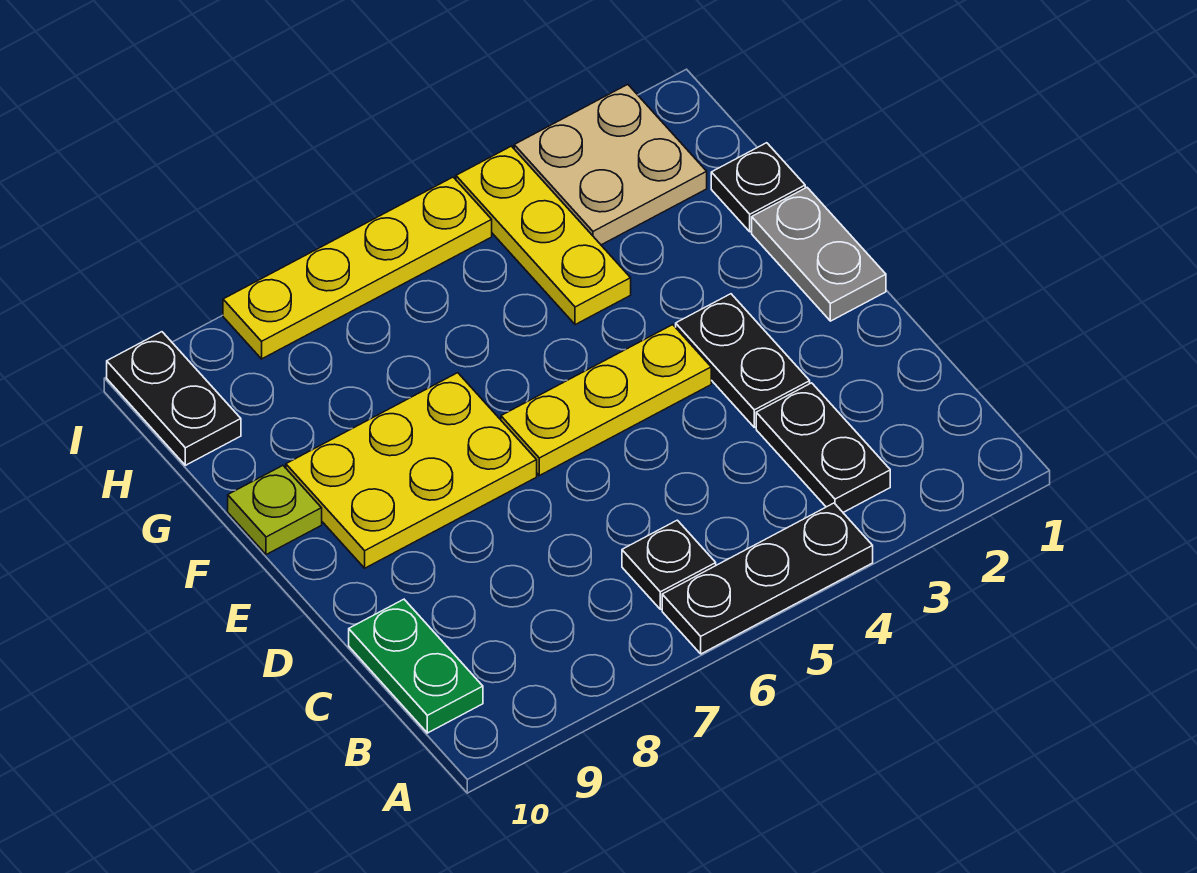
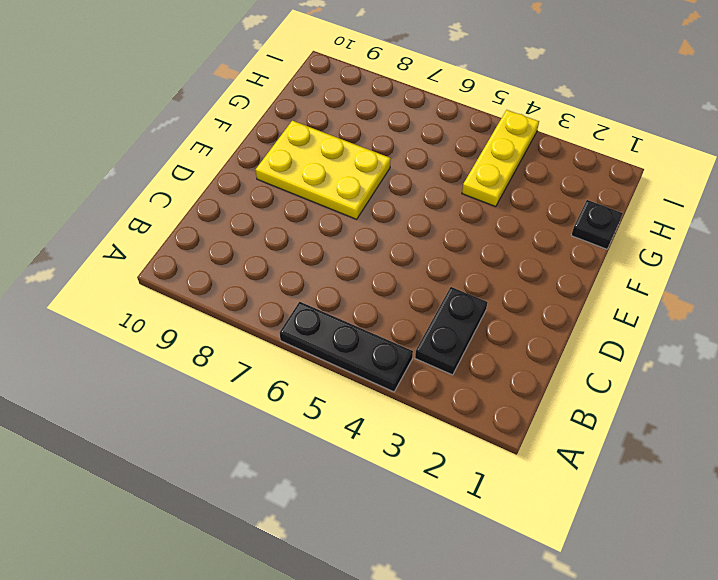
none -> black plate B6 level 1
none -> green plate B10:C10 level 1
none -> black plate D3:E3 level 1

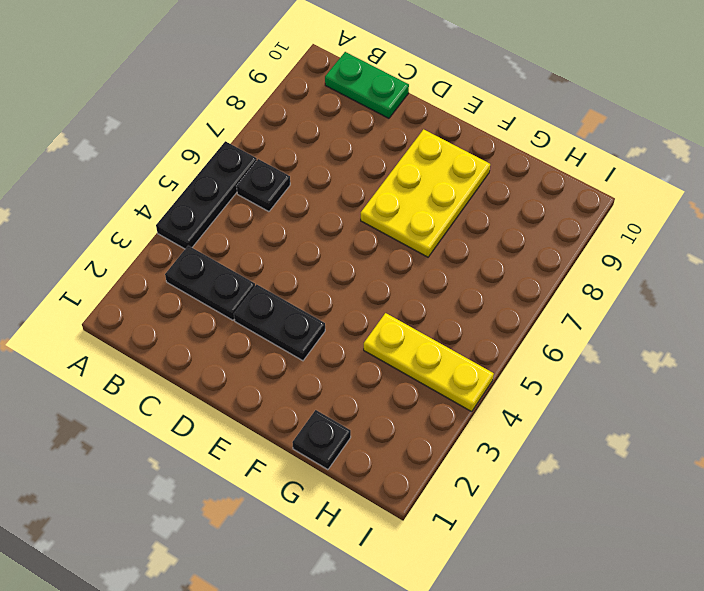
none -> grey plate E1:F1 level 1
none -> yellow plate E4:E6 level 1
none -> lime plate F10 level 1

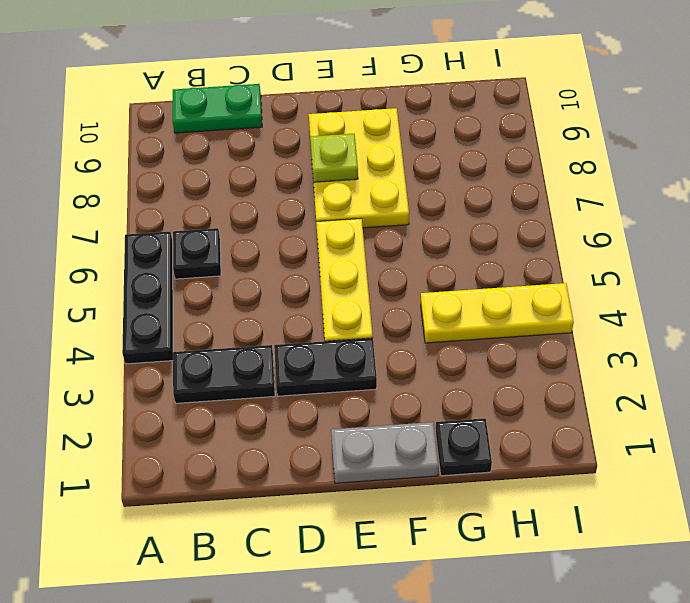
lime plate E8 level 2 -> lime plate F10 level 1
none -> tan plate H2:I3 level 1
none -> black plate H10:I10 level 1
none -> yellow plate I5:I8 level 1

